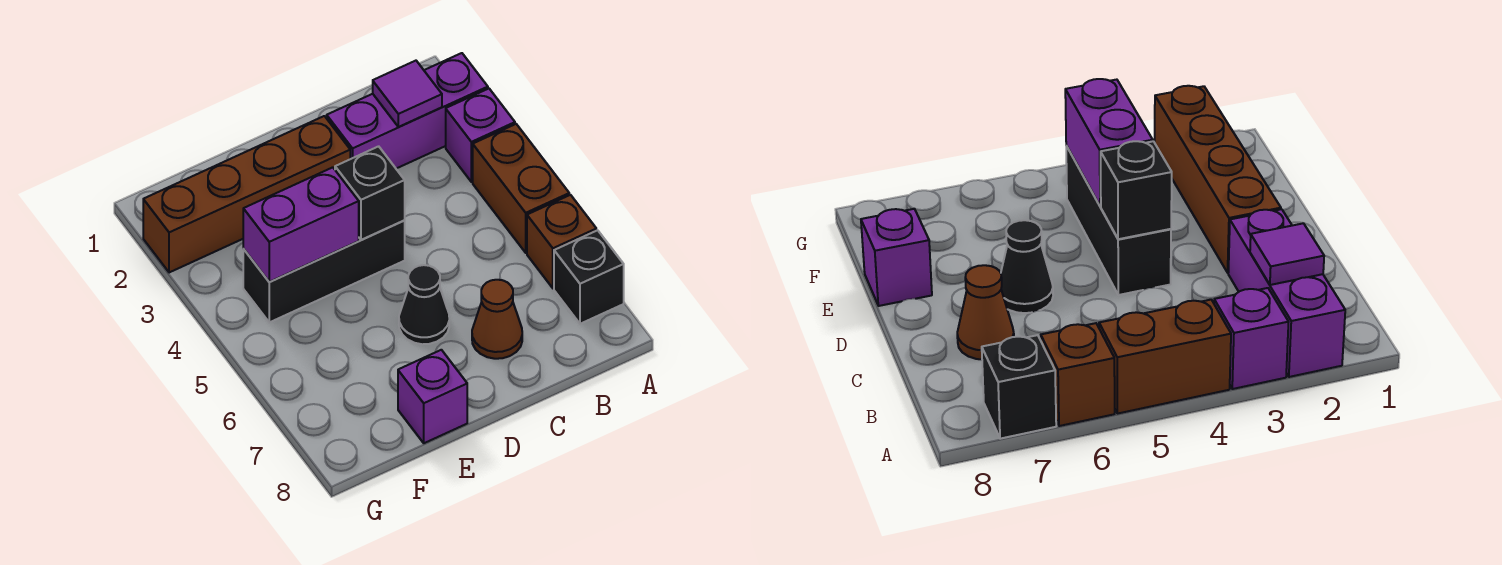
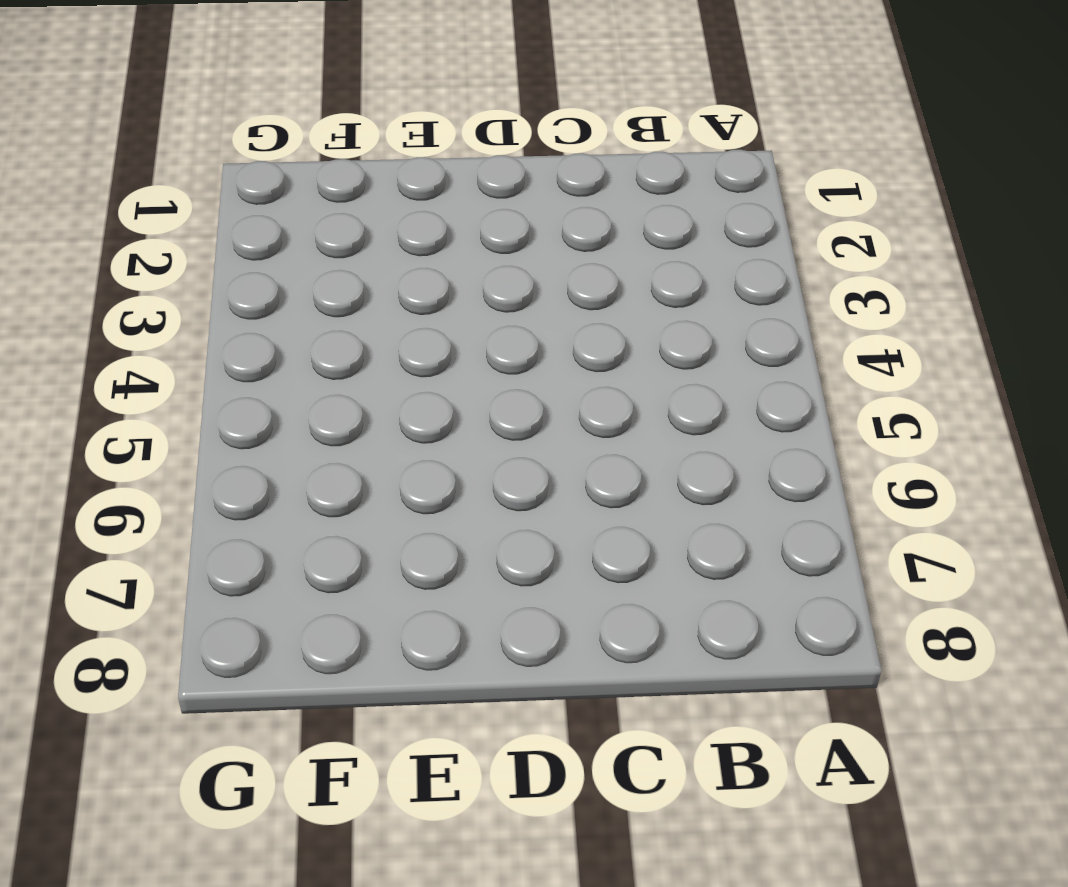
none -> purple brick A2:C2 level 1
none -> purple brick A3 level 1
none -> brown brick A4:A5 level 1

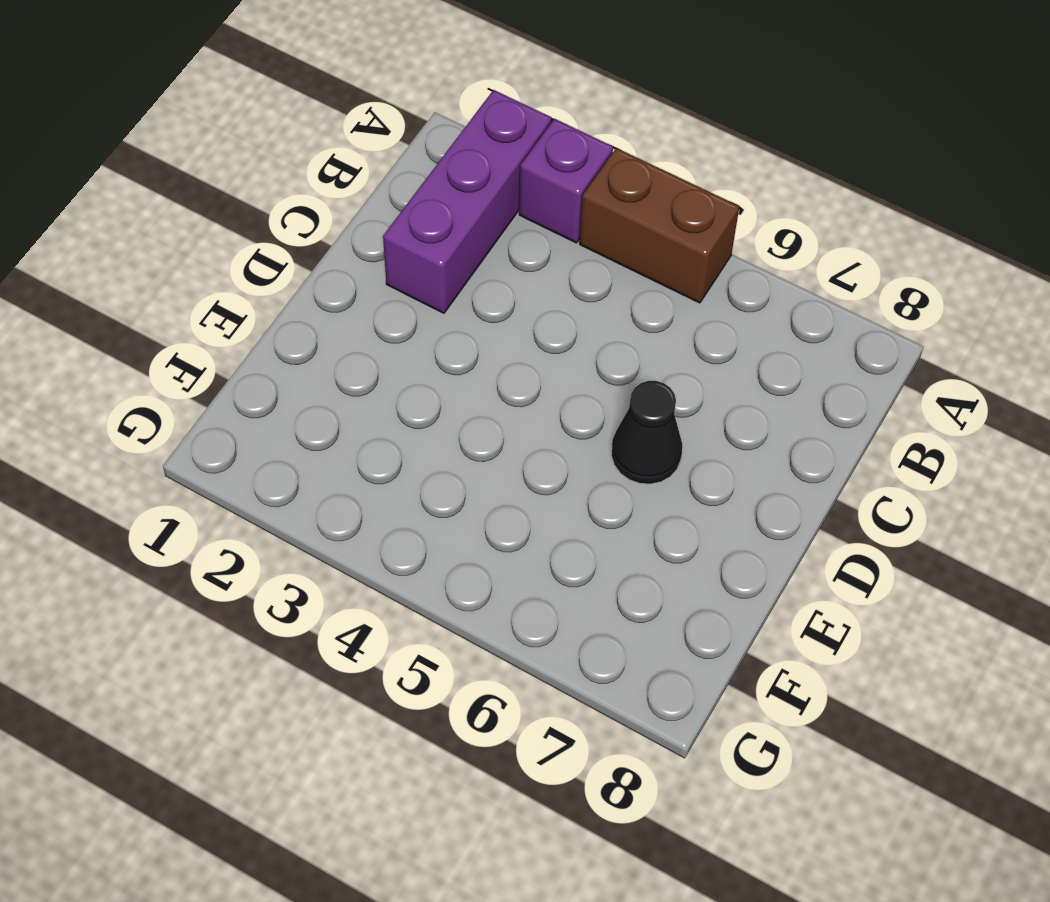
none -> brown brick A6 level 1
none -> black brick A7 level 1
none -> brown cone C7 level 1

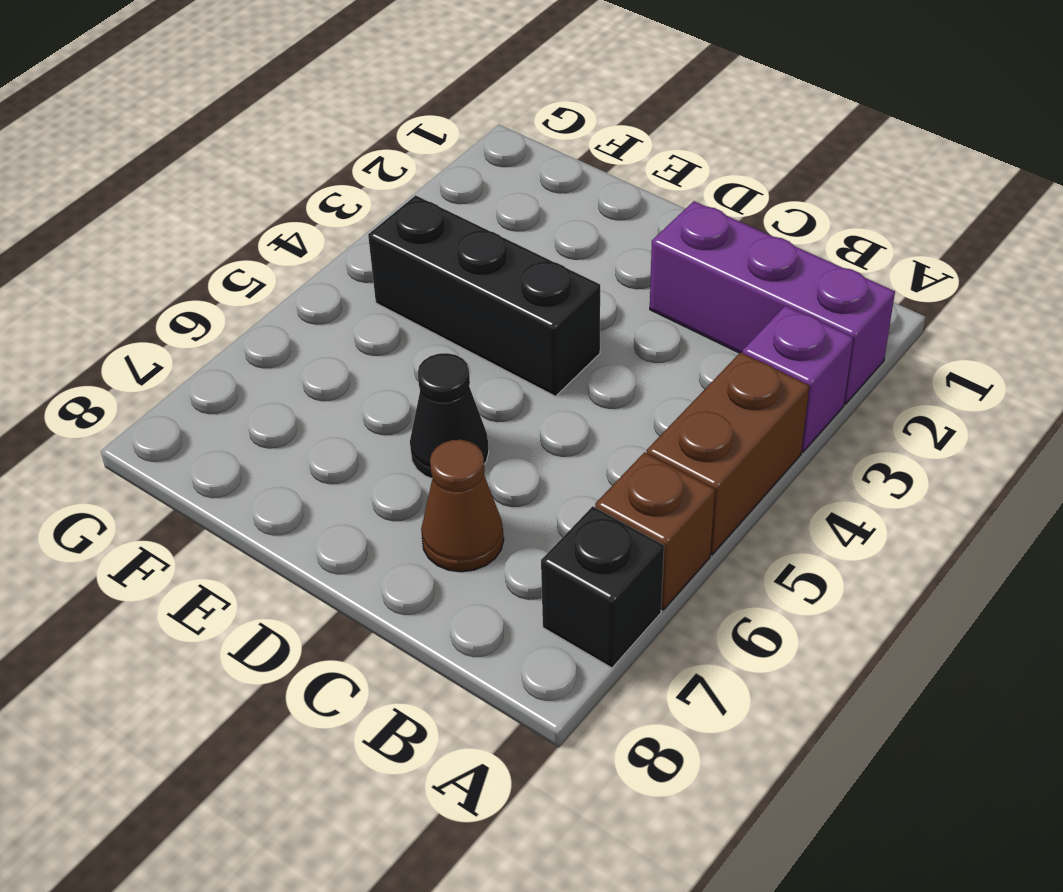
none -> brown brick D2:G2 level 1
none -> purple brick E8 level 1
none -> purple tile B2 level 2

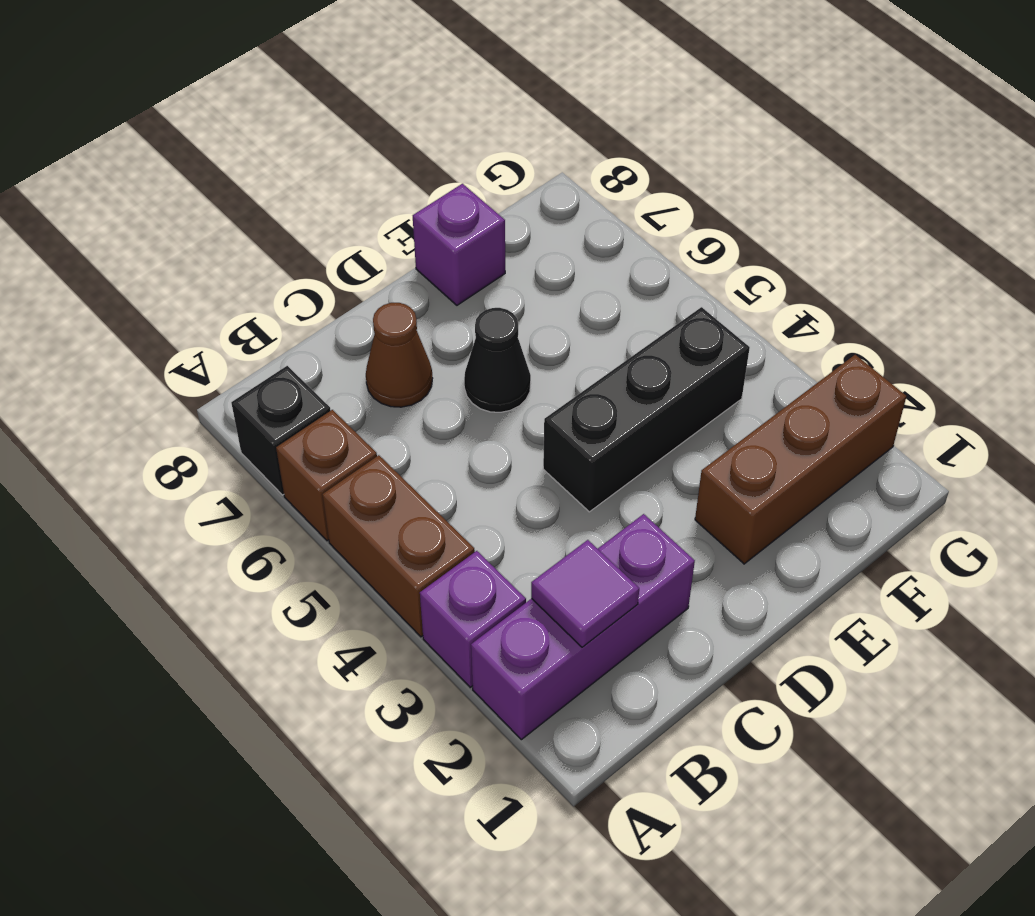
brown brick E2:G2 level 1 -> brown brick D2:G2 level 1
none -> black brick D4 level 2
none -> purple brick E4:F4 level 2

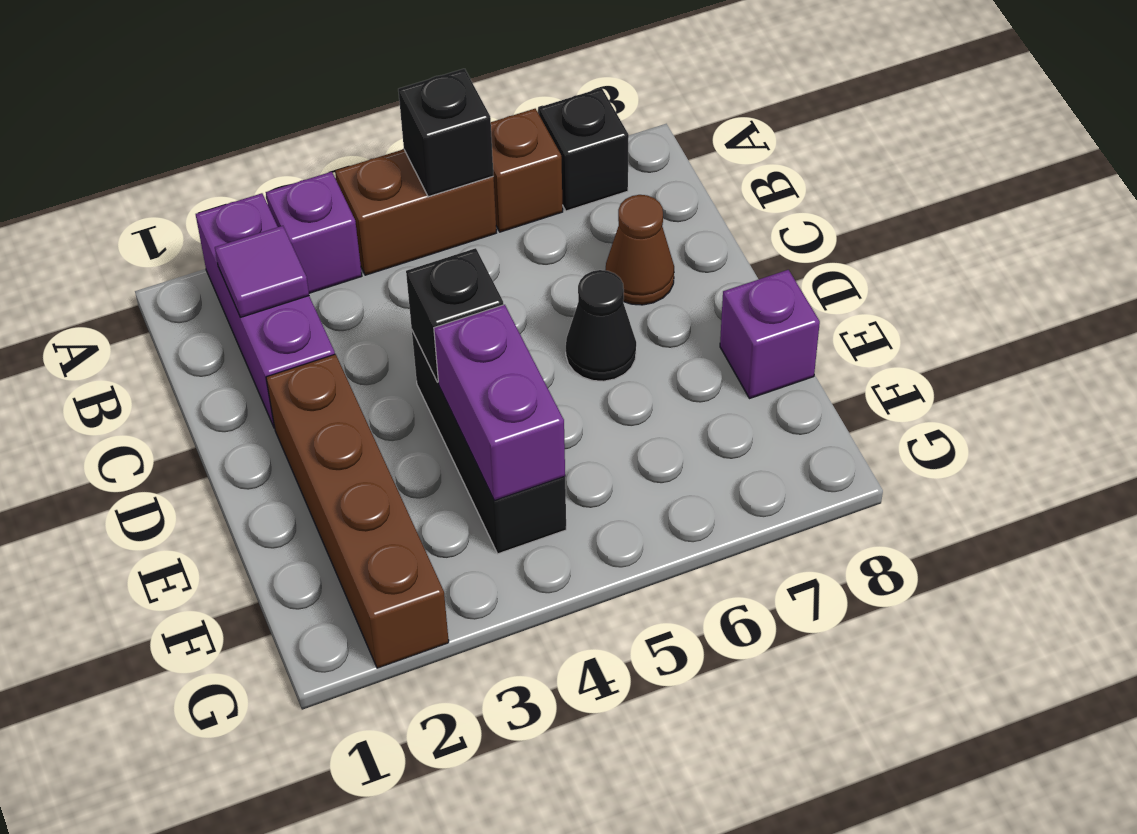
black brick A5 level 2 -> none

